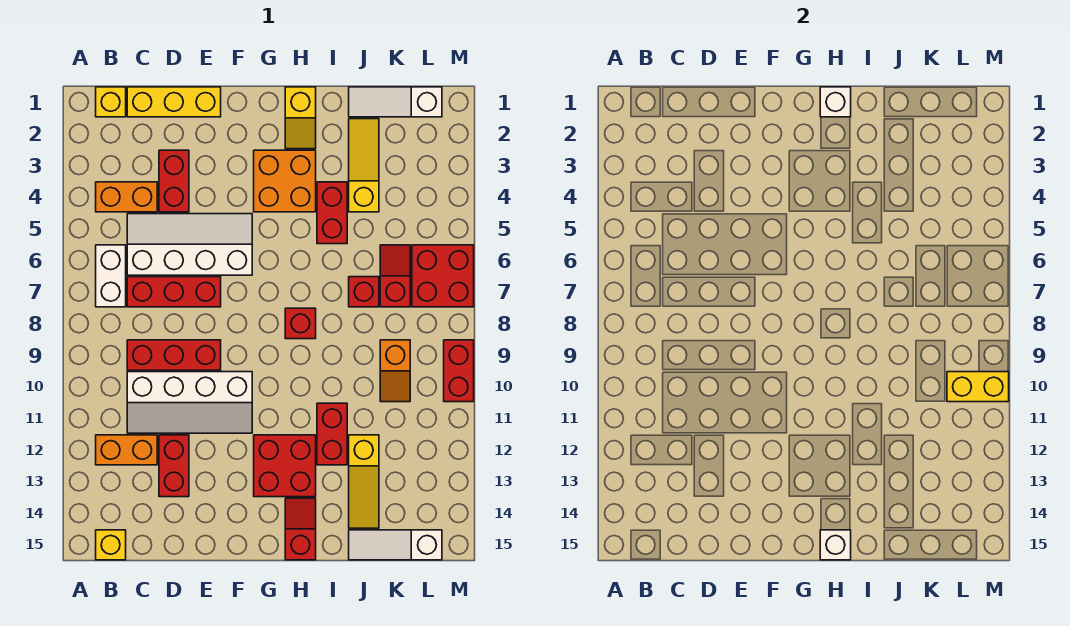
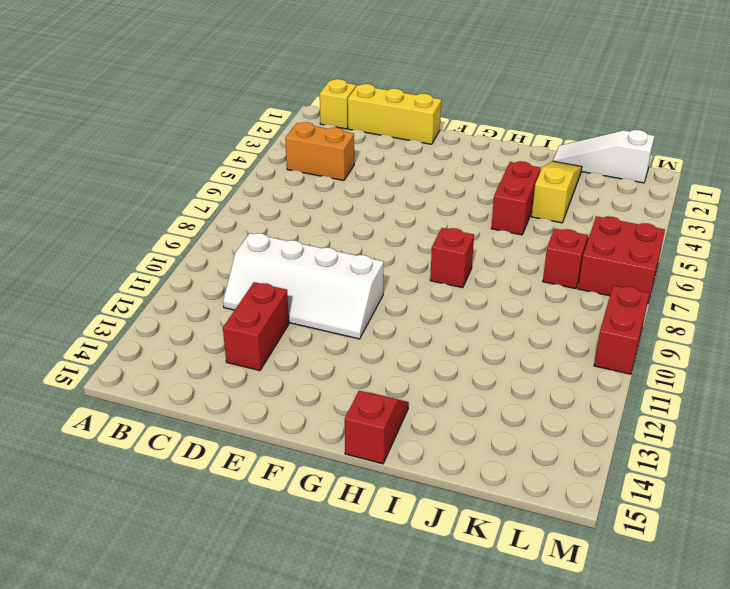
none -> white brick B6:B7 level 1
none -> orange brick B12:C12 level 1
none -> yellow brick B15 level 1
none -> white slope C5:F6 level 1 top 6

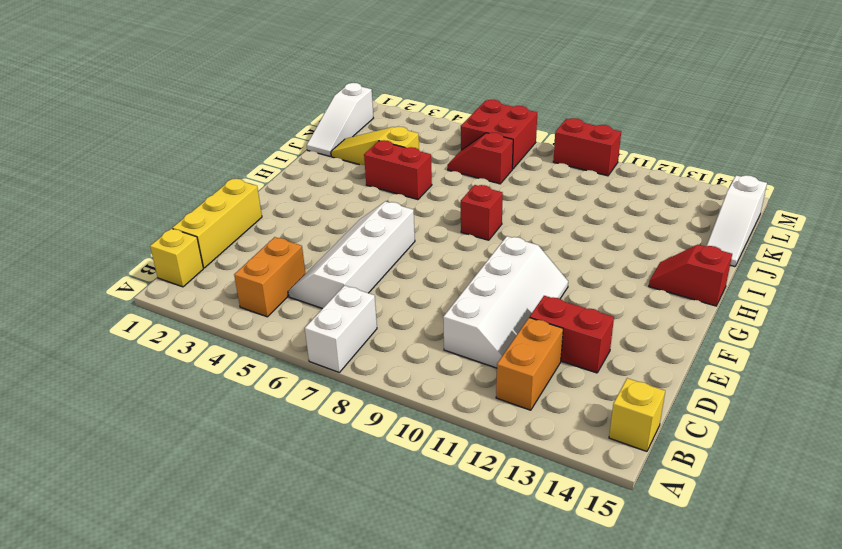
white brick A7:B7 level 1 -> white brick B6:B7 level 1
none -> red brick C7:E7 level 1
none -> red brick C9:E9 level 1
none -> red brick D3:D4 level 1
none -> orange brick G3:H4 level 1

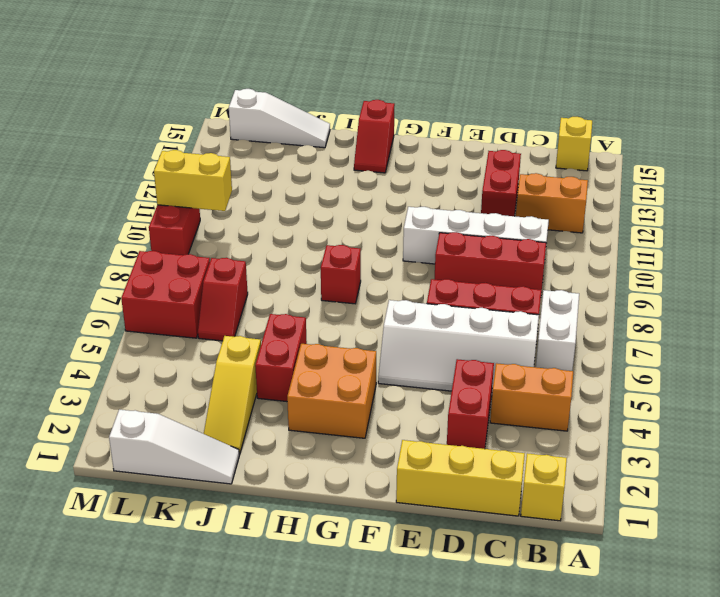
none -> red brick G12:H13 level 1
none -> yellow slope H1:H2 level 1 top 1
none -> red brick I11:I12 level 1
none -> red brick J7 level 1

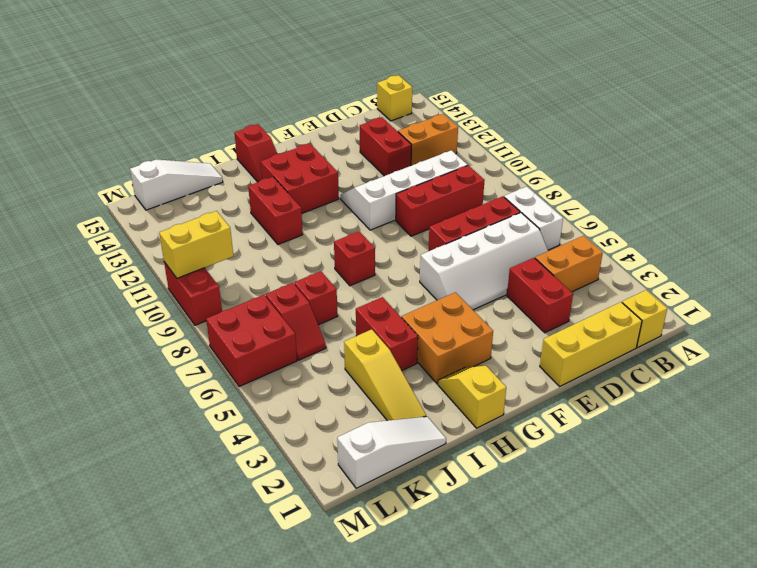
none -> yellow slope J12:J14 level 1 top 12
none -> orange slope K9:K10 level 1 top 9
none -> white brick H1 level 2
none -> white brick H15 level 2

